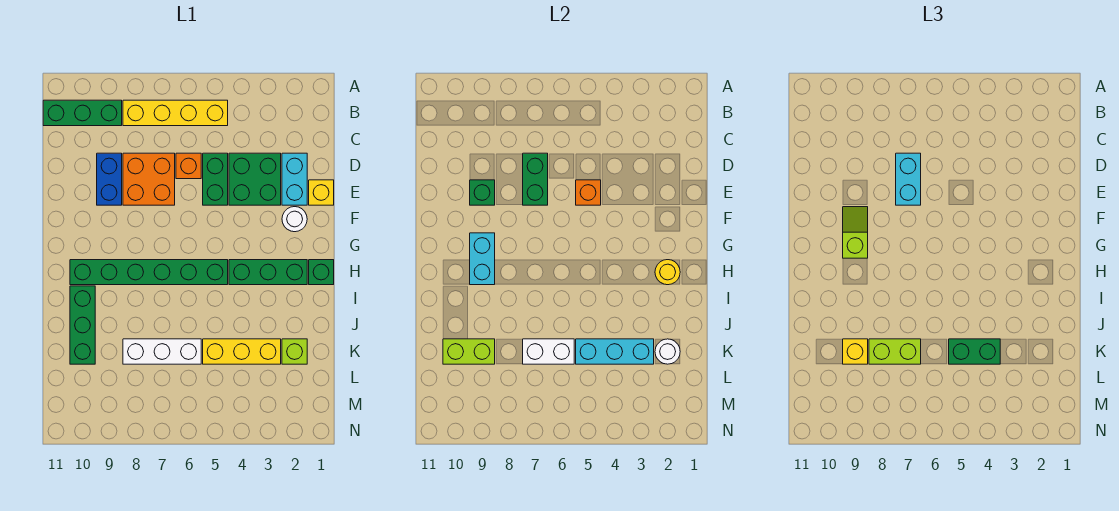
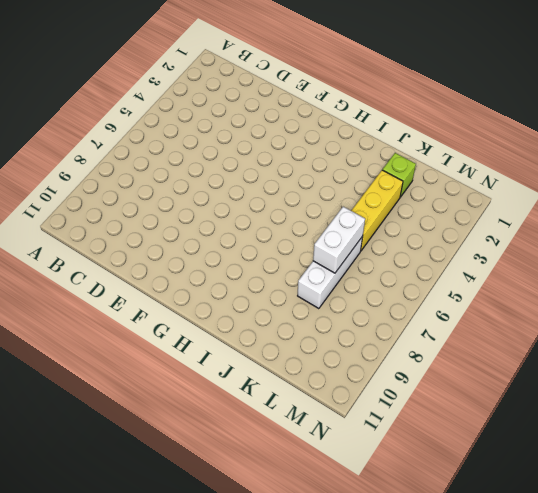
none -> yellow brick B5:B8 level 1
none -> green brick B9:B11 level 1
none -> cyan brick D2:E2 level 1
none -> green brick D3:E4 level 1

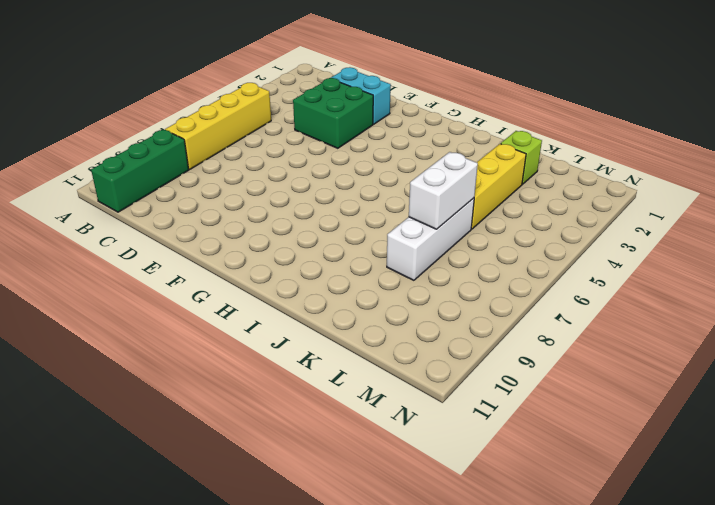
none -> green brick D5:E5 level 1
none -> orange brick D6 level 1
none -> orange brick D7:E8 level 1
none -> blue brick D9:E9 level 1

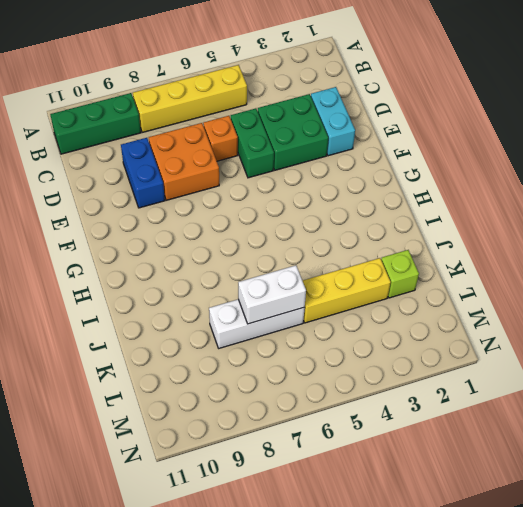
none -> yellow brick E1 level 1
none -> white round brick F2 level 1
none -> green brick H1 level 1
none -> green brick H2:H4 level 1

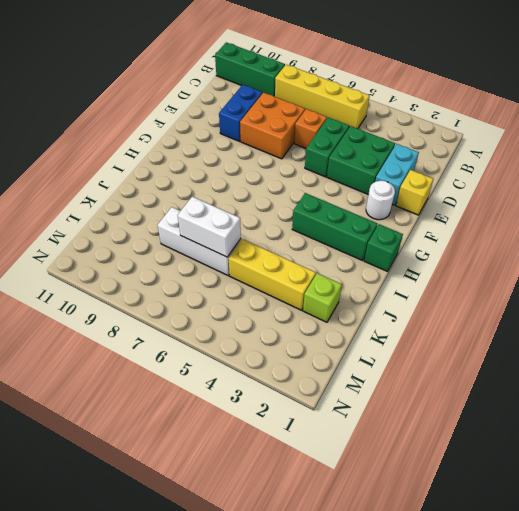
none -> green brick H5:H10 level 1
none -> green brick I10:K10 level 1
none -> green brick D7:E7 level 2
none -> orange brick E5 level 2

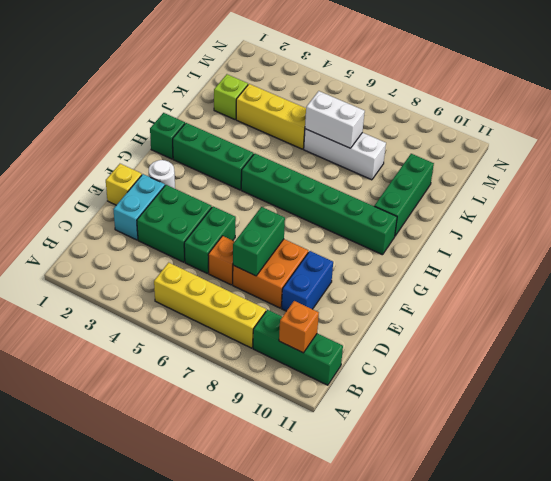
orange brick B10 level 2 -> orange brick E5 level 2
none -> green brick E9 level 2
none -> cyan brick G9:H9 level 2
none -> yellow round brick H2 level 2
none -> white round brick K2 level 2

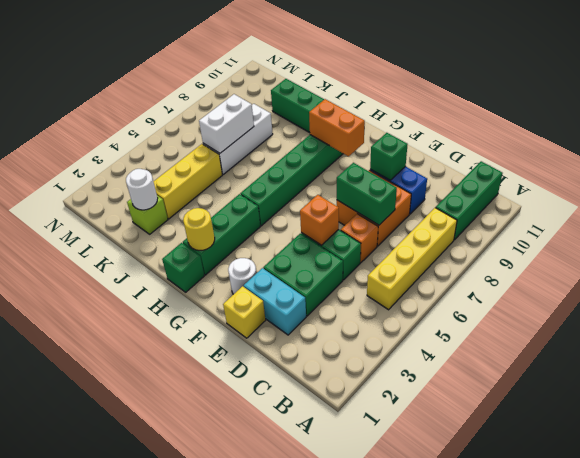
orange brick G9:H9 level 2 -> cyan brick G9:H9 level 2
none -> cyan brick K3:K5 level 2
none -> lime brick K9:K10 level 2
none -> cyan brick D7:E7 level 3
none -> lime slope F9:G9 level 3 top G

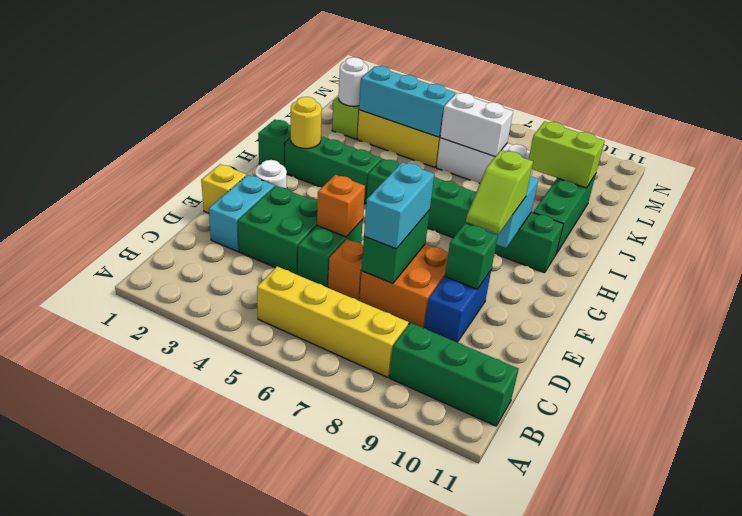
none -> green brick K4:K5 level 3
none -> lime brick K7:K8 level 3
none -> yellow brick K9 level 3

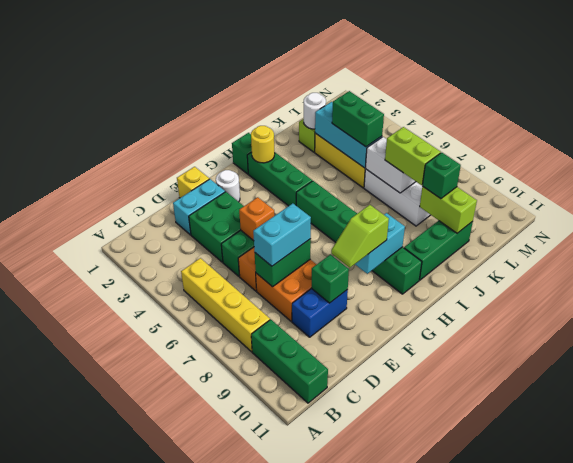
green brick K9 level 3 -> yellow brick K9 level 3

